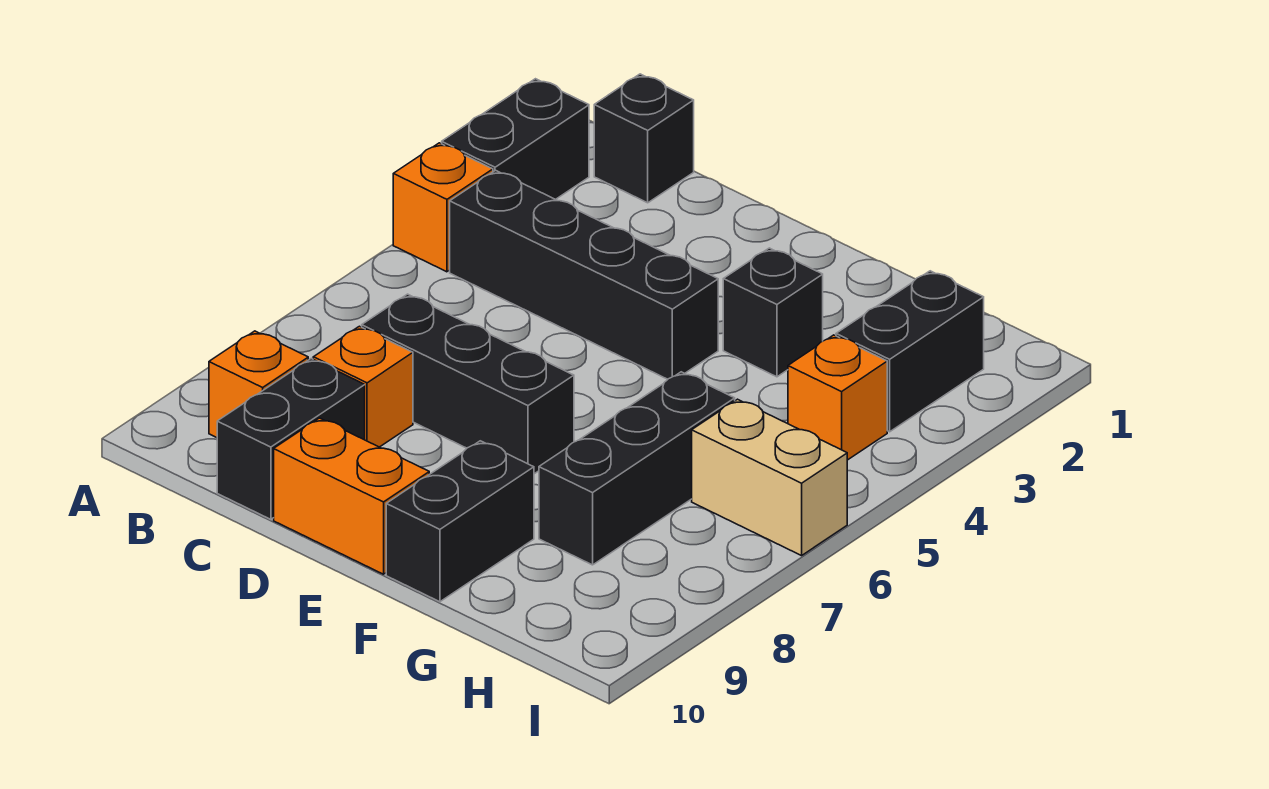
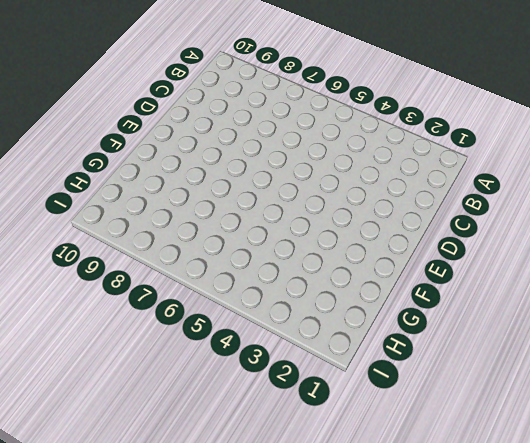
none -> black brick A2:A3 level 1
none -> orange brick A4 level 1
none -> black brick B1 level 1

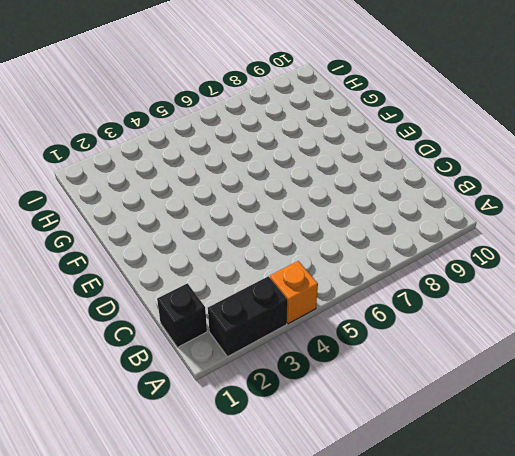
none -> black brick B4:E4 level 1
none -> orange brick B9 level 1
none -> black brick C7:E7 level 1

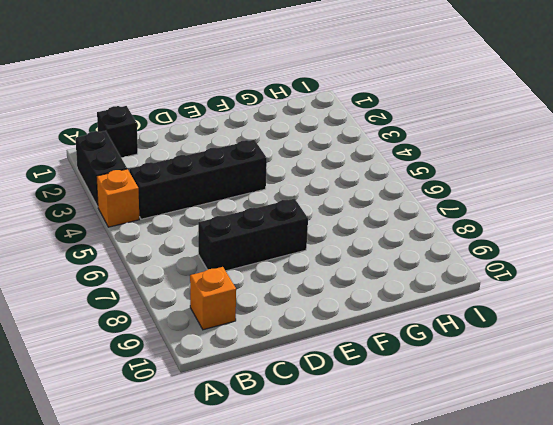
none -> orange brick C8 level 1
none -> black brick C9:C10 level 1
none -> orange brick D10:E10 level 1

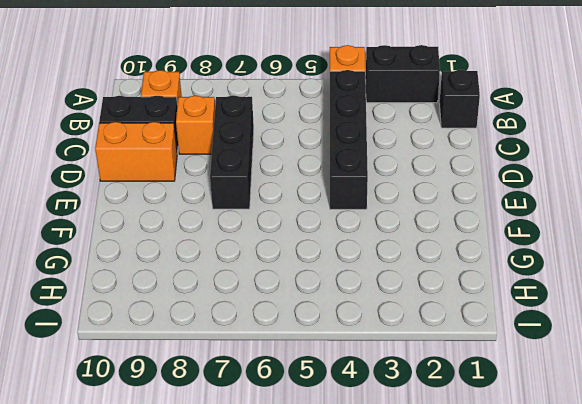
orange brick D9:D10 level 1 -> orange brick D10:E10 level 1
none -> black brick F3 level 1
none -> black brick F9:F10 level 1
none -> black brick G6:G8 level 1

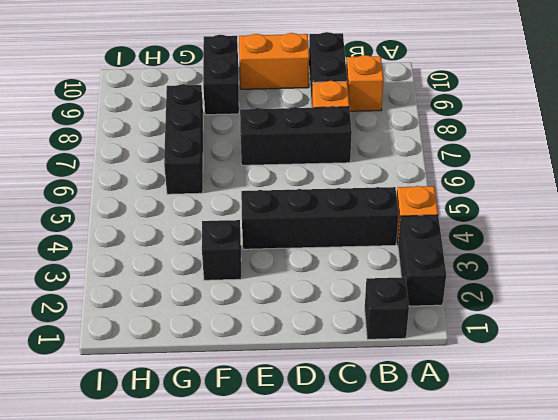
none -> black brick H2:H3 level 1
none -> orange brick H4 level 1
none -> tan brick H6:I6 level 1

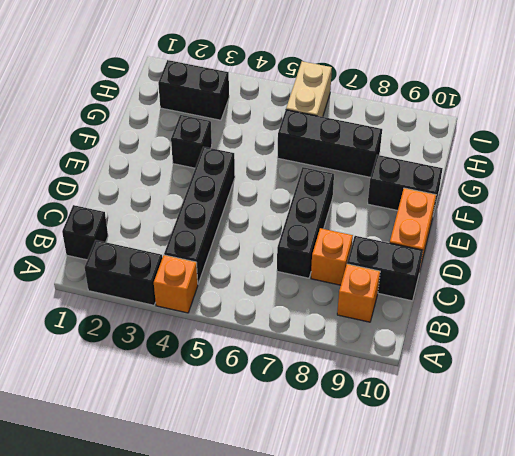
none -> orange brick H4 level 1

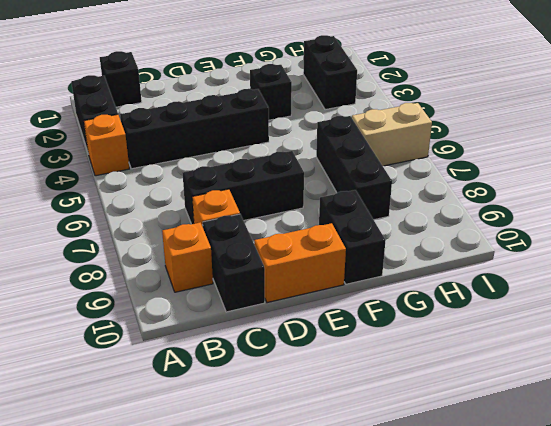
none -> orange brick H4 level 1

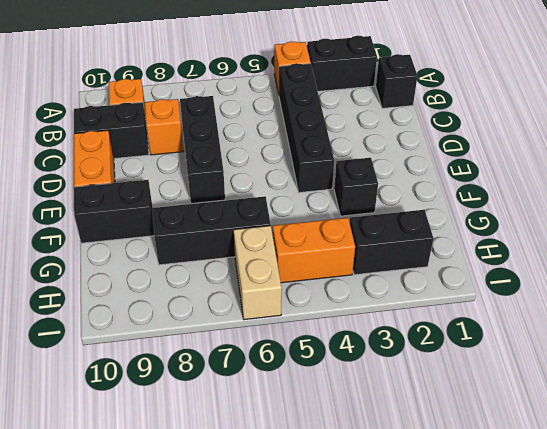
orange brick H4:H5 level 1 -> orange brick H4 level 1

